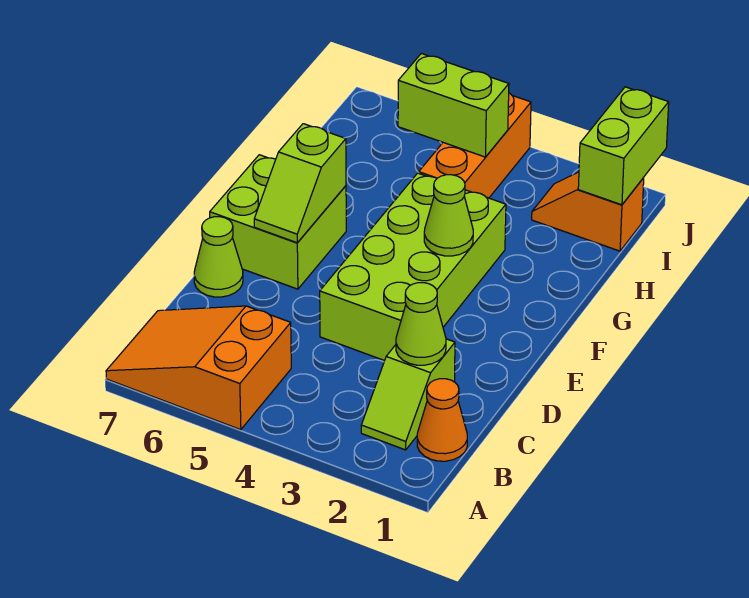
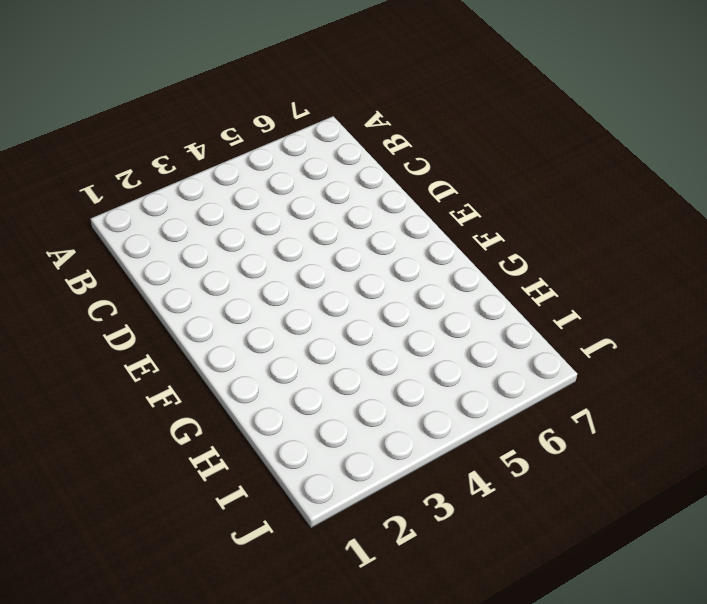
none -> orange slope A5:B7 level 1 top 5
none -> orange cone B1 level 1
none -> lime slope B2:C2 level 1 top C

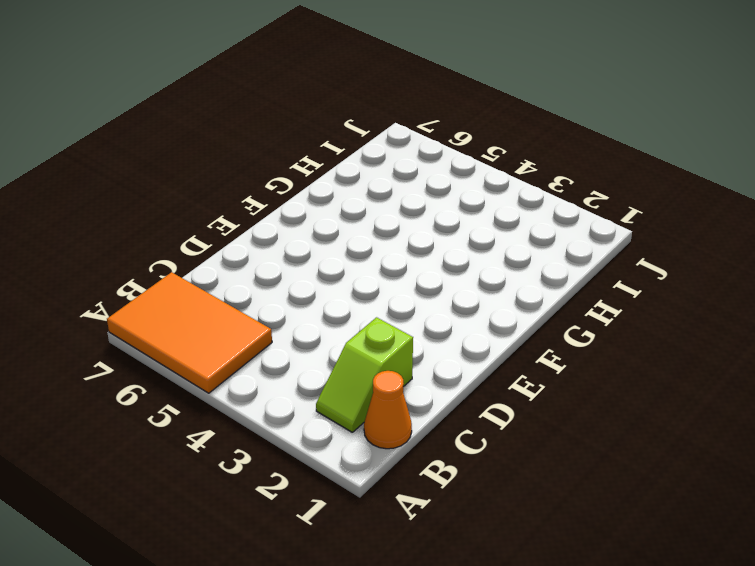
orange tile A5:B7 level 1 -> orange slope A5:B7 level 1 top 5
none -> lime brick D3:G4 level 1
none -> lime cone D7 level 1
none -> lime brick E6:F7 level 1

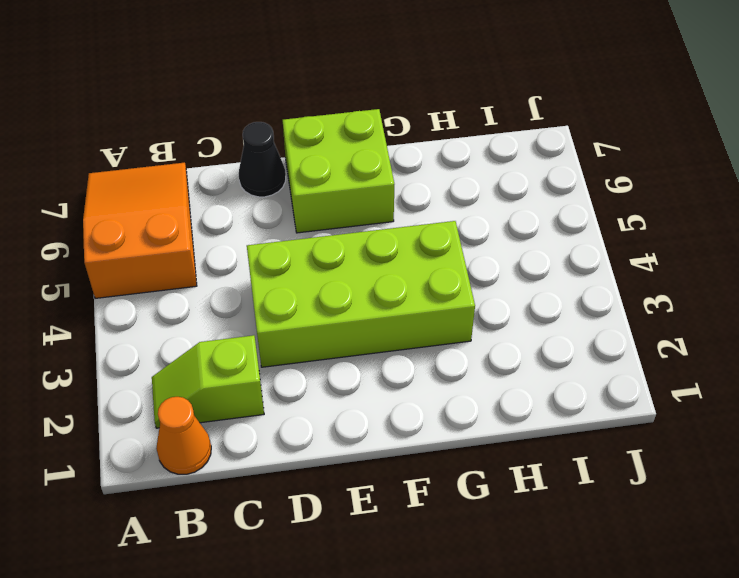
black cone D7 level 1 -> lime cone D7 level 1
none -> orange brick H4:J4 level 1
none -> orange slope I1:I2 level 1 top 1
none -> lime cone C2 level 2

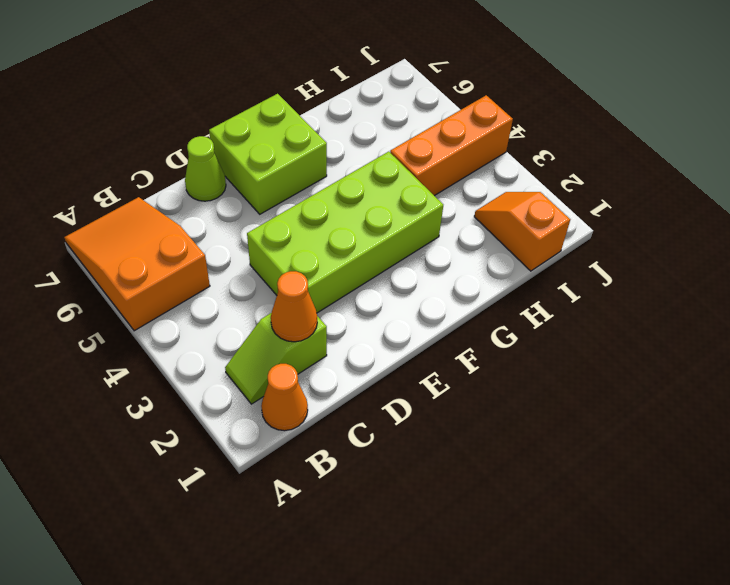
orange cone C2 level 2 -> lime cone C2 level 2
none -> lime slope E6:F6 level 2 top F
none -> lime cone F3 level 2
none -> lime brick I1:J1 level 2

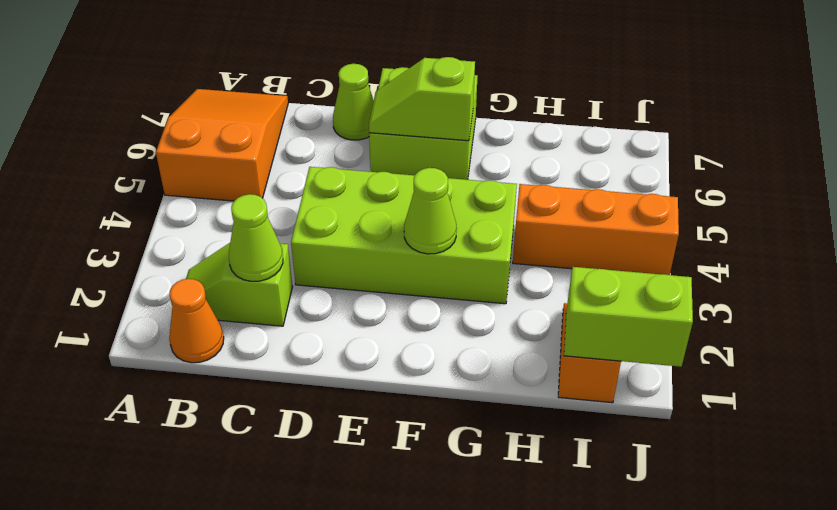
none -> lime brick I4:I5 level 2

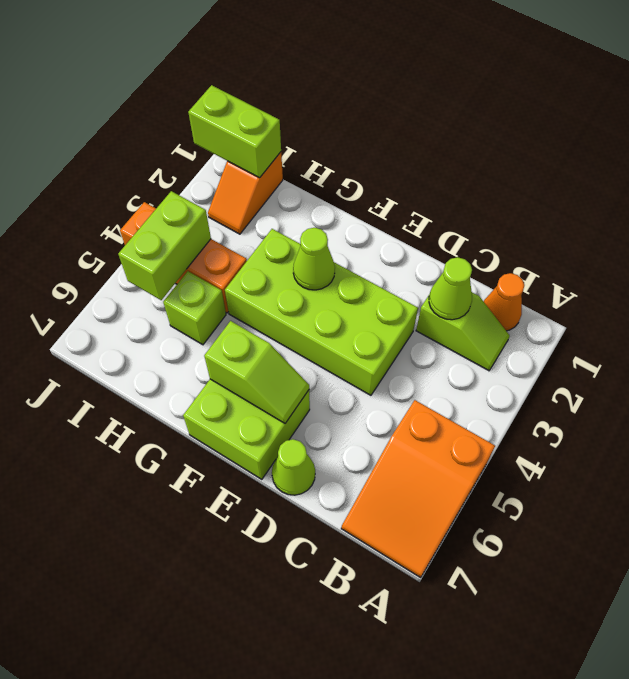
lime brick H5 level 1 -> none

